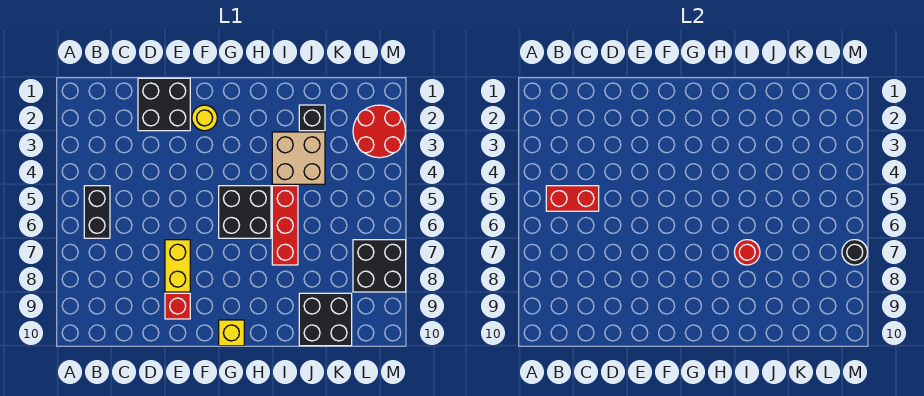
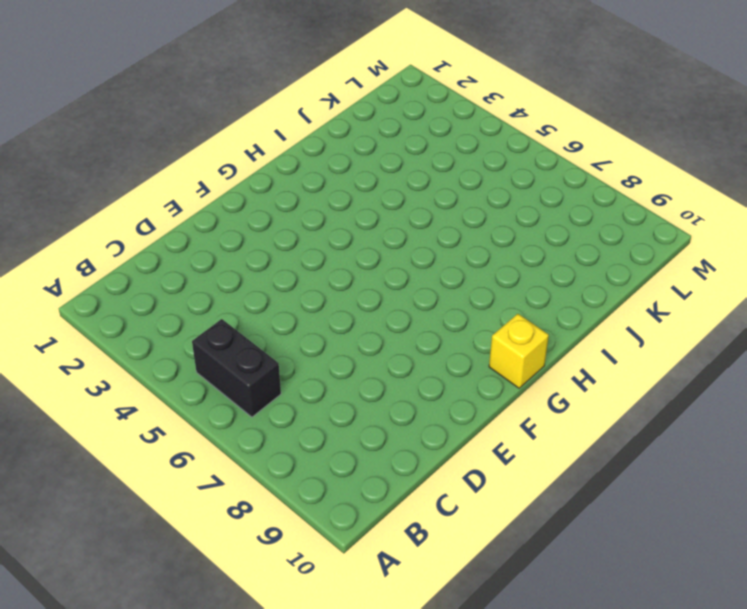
none -> black brick D1:E2 level 1
none -> yellow brick E7:E8 level 1
none -> red brick E9 level 1

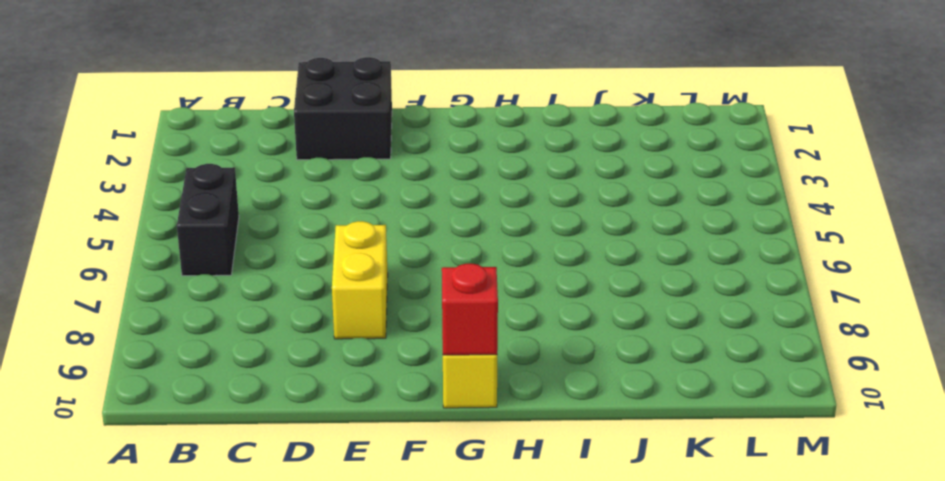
red brick G10 level 2 -> red brick E9 level 1
none -> yellow round brick F2 level 1
none -> black brick G5:H6 level 1
none -> tan brick I3:J4 level 1

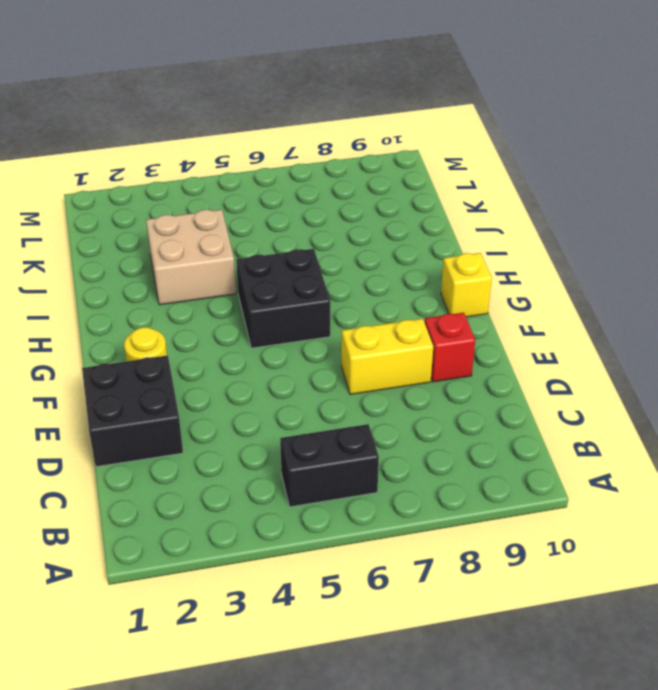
none -> red brick I5:I7 level 1
none -> black brick J2 level 1
none -> black brick J9:K10 level 1

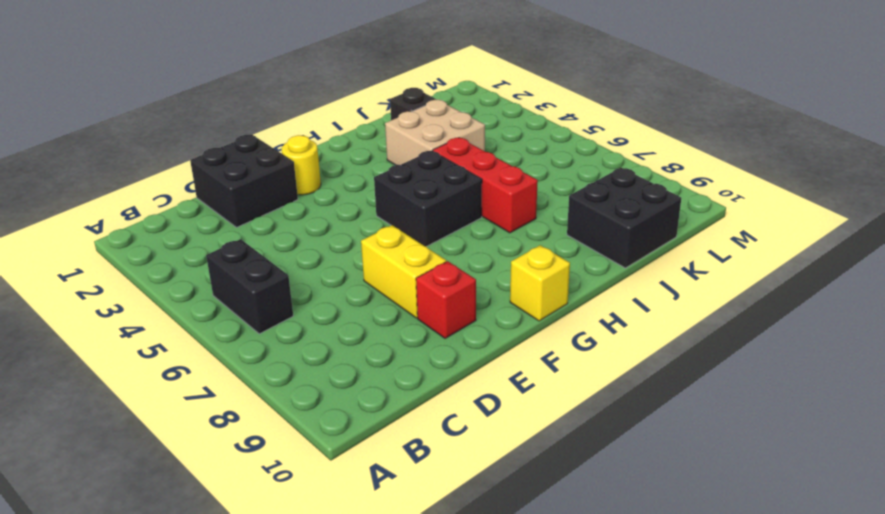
none -> red round brick L2:M3 level 1
none -> black brick L7:M8 level 1
none -> red brick B5:C5 level 2

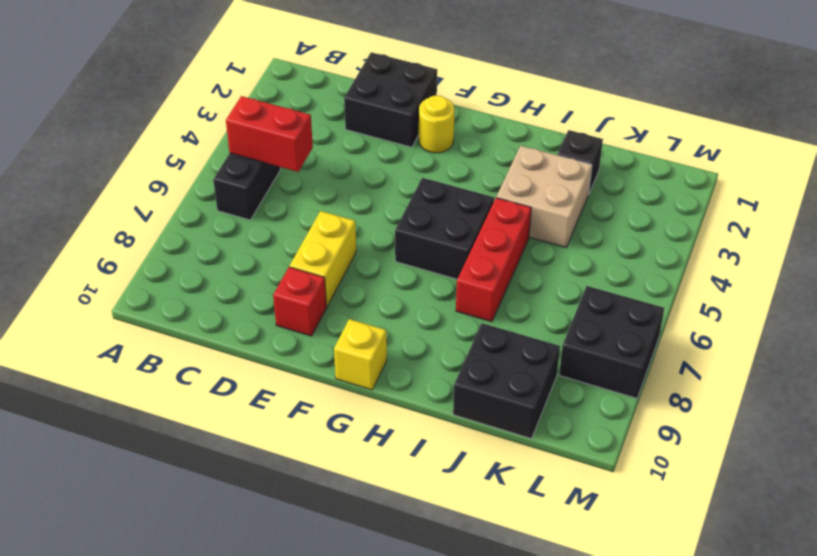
none -> red round brick L2:M3 level 1
none -> red round brick I7 level 2
none -> black round brick M7 level 2

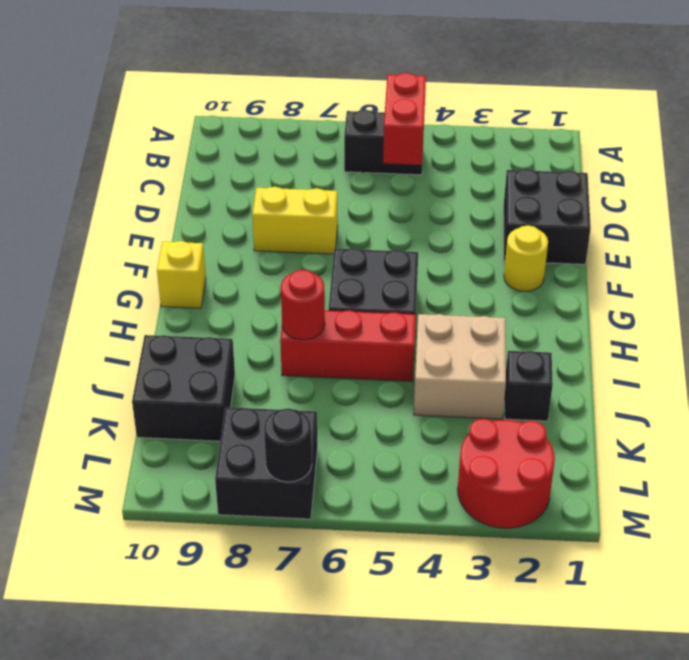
none -> red brick E9 level 1

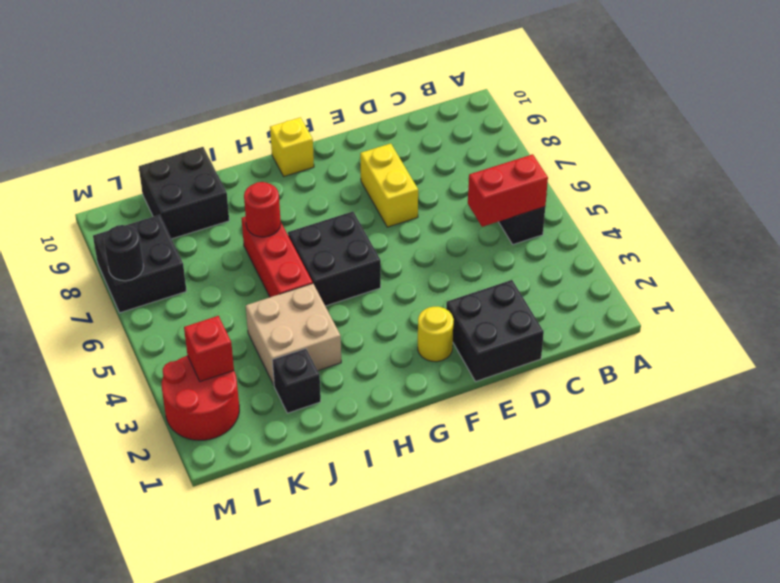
red brick L3 level 2 -> red brick E9 level 1

